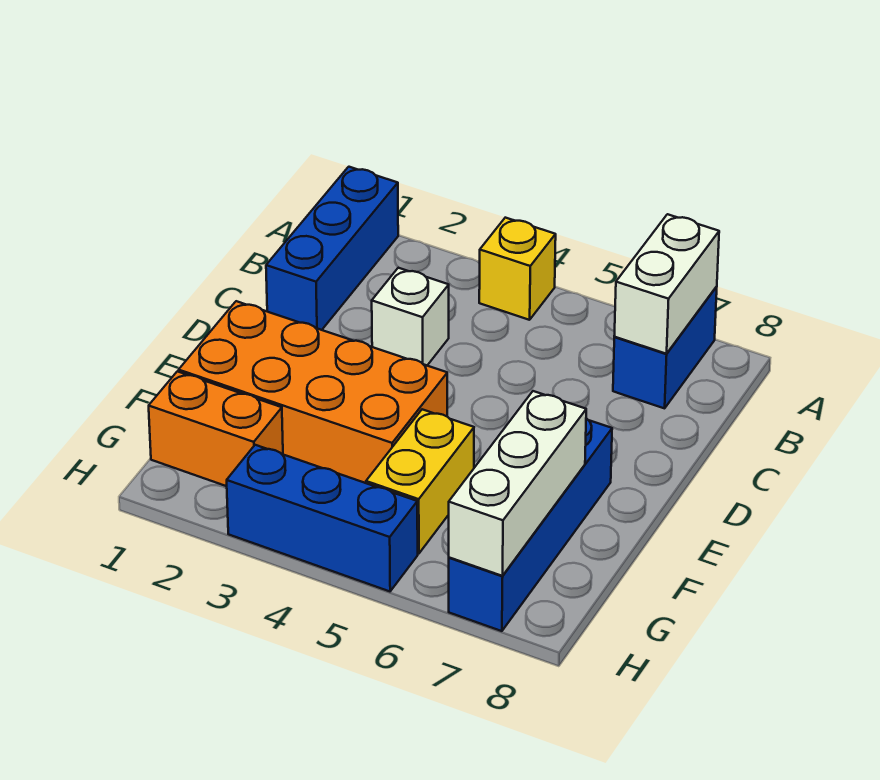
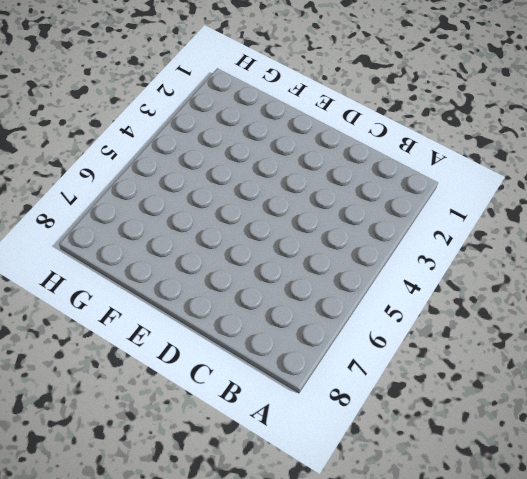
none -> blue brick A1:C1 level 1
none -> yellow brick A4 level 1

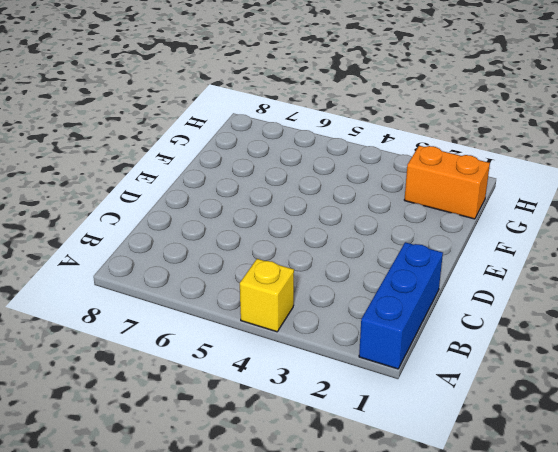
none -> blue brick A7:B7 level 1
none -> white brick C3 level 1

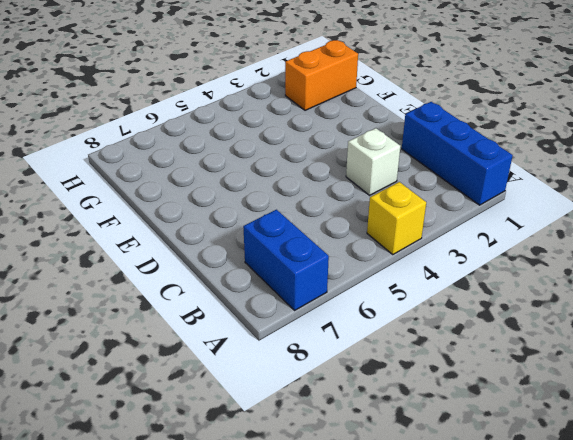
none -> orange brick E1:F4 level 1
none -> blue brick E7:H7 level 1

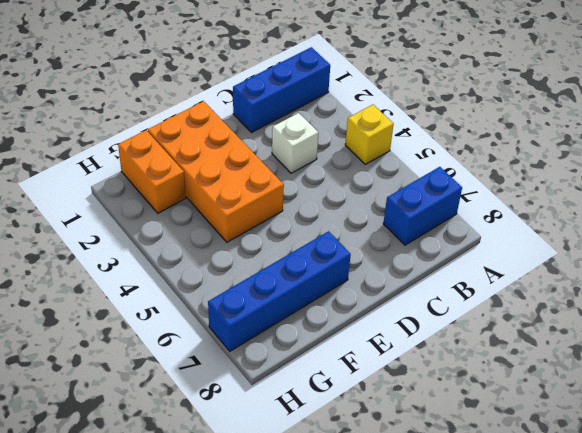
none -> yellow brick F5:G5 level 1
none -> blue brick H3:H5 level 1

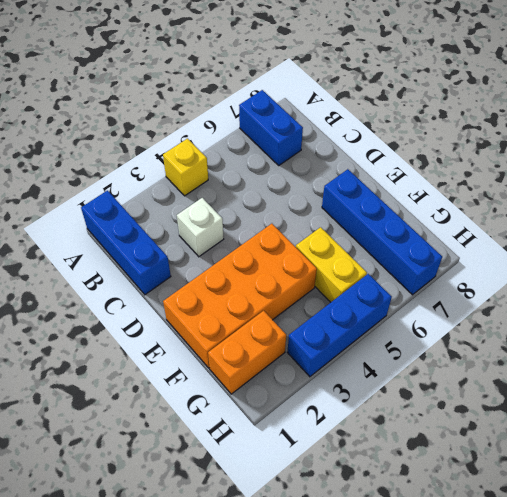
none -> white brick A7:B7 level 2
none -> white brick F7:H7 level 2

